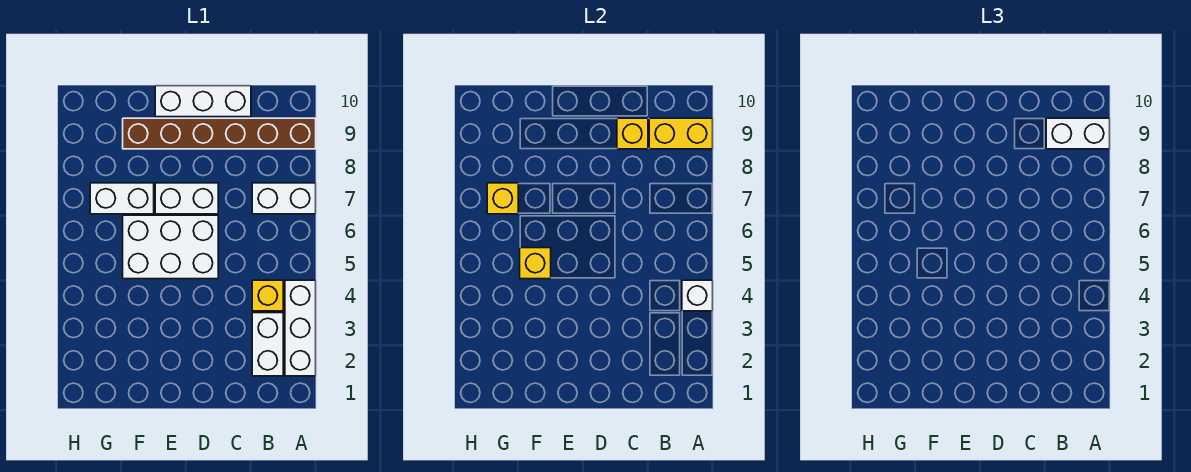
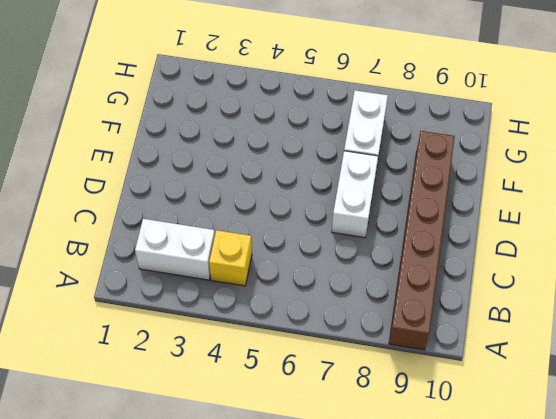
none -> white brick A2:A4 level 1
none -> white brick A7:B7 level 1
none -> white brick C10:E10 level 1

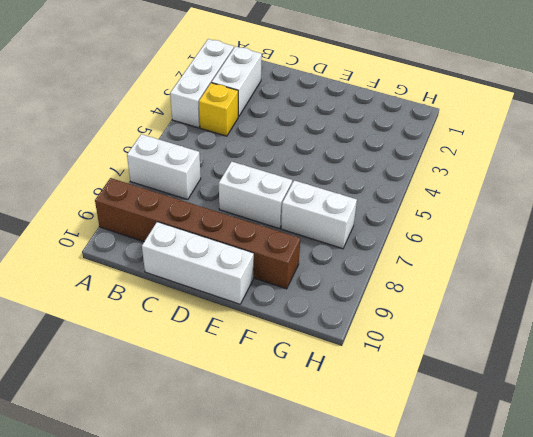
none -> white brick D5:F6 level 1
none -> white brick A4 level 2
none -> yellow brick A9:B9 level 2

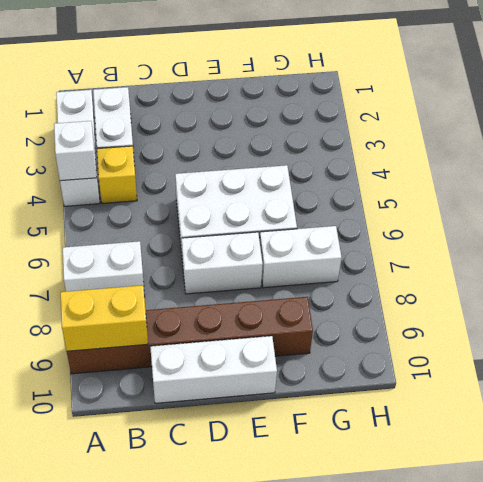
none -> yellow brick C9 level 2
none -> yellow brick F5 level 2
none -> yellow brick G7 level 2

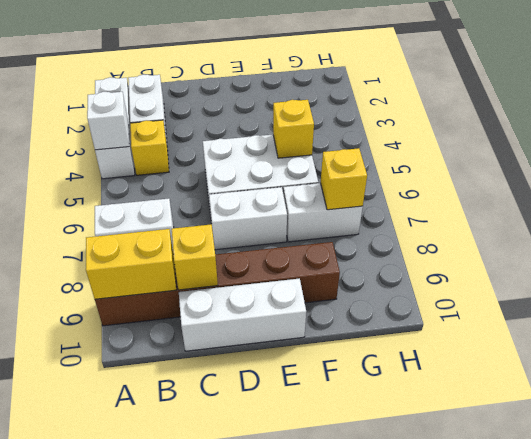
none -> white brick A9:B9 level 3

